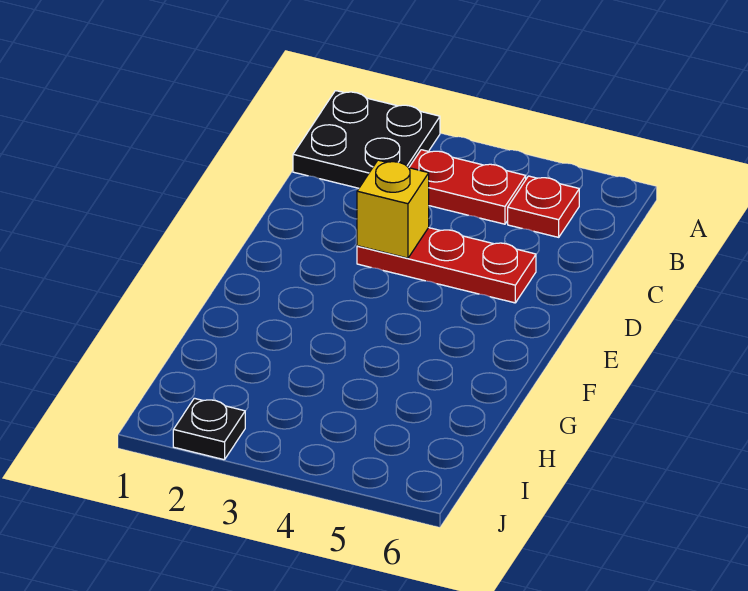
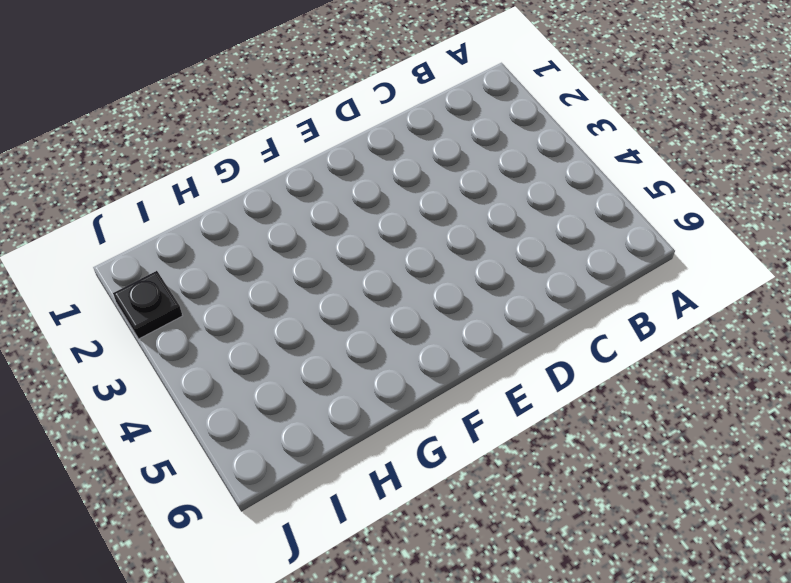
none -> black plate A1:B2 level 1
none -> red plate B3:B4 level 1

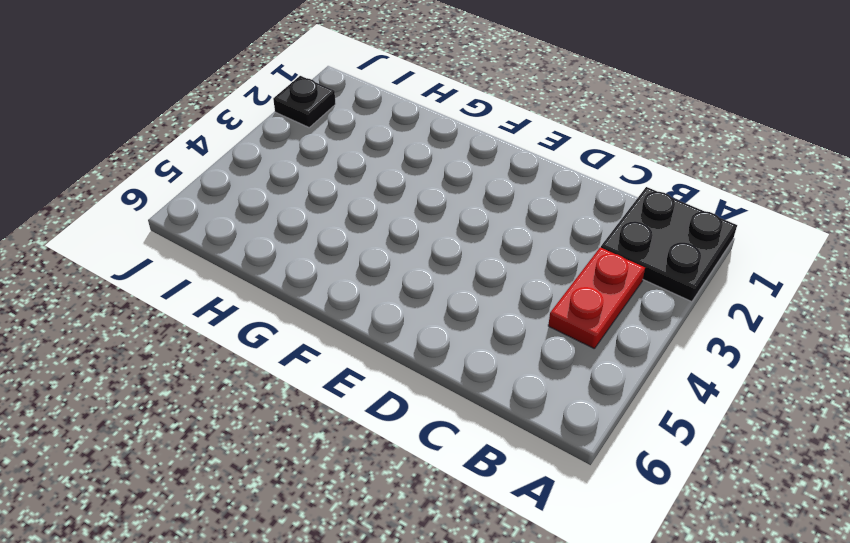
none -> red plate B5 level 1
none -> red plate D3:D5 level 1

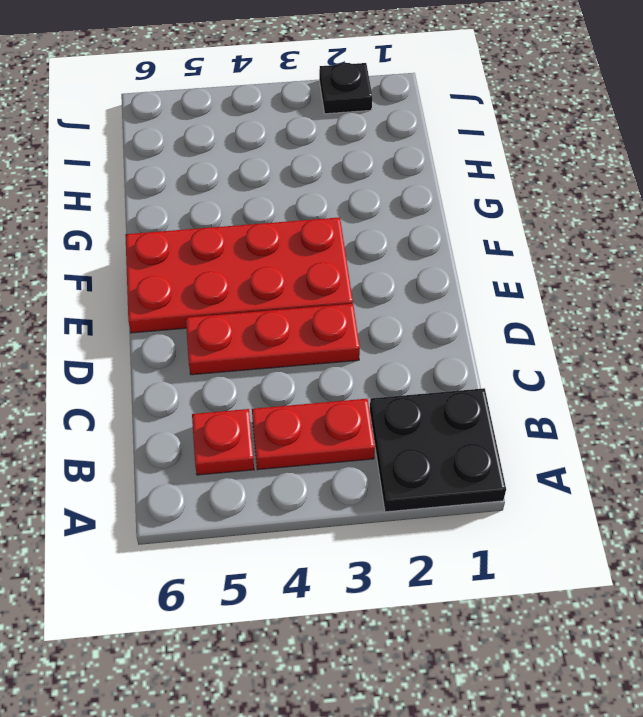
red plate E3:F6 level 1 -> none
none -> yellow brick D3 level 2

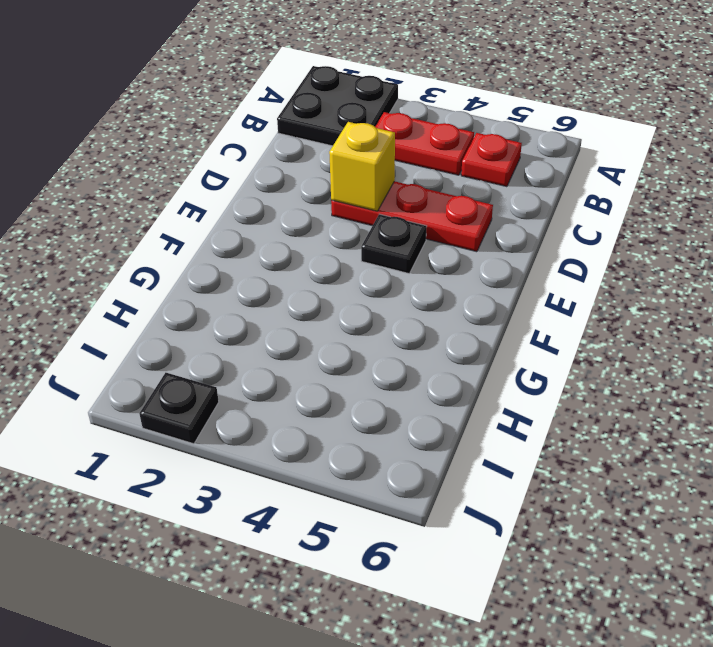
black plate E4 level 1 -> none

